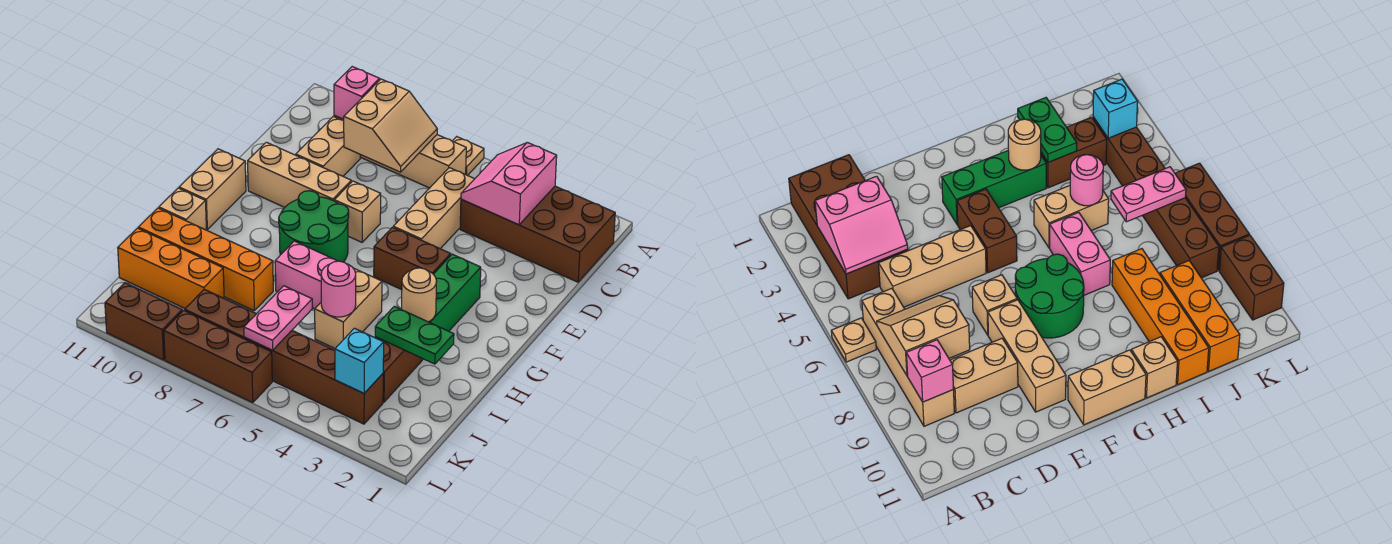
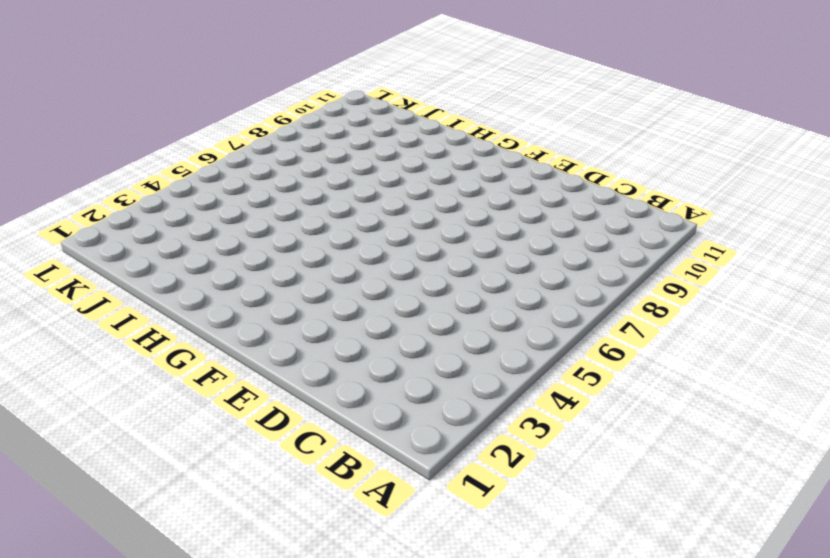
none -> tan plate A6 level 1
none -> brown brick B1:C4 level 1
none -> tan brick B6:B9 level 1

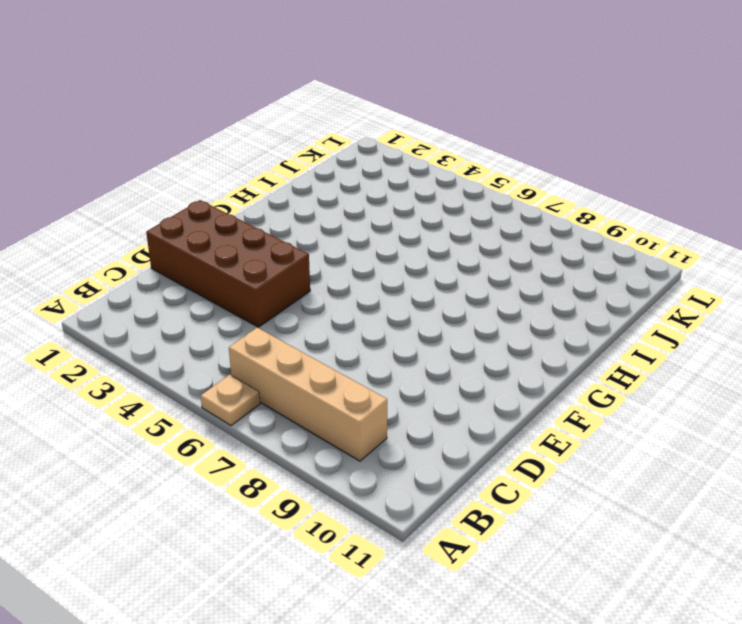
brown brick D1:E4 level 1 -> brown brick B1:C4 level 1
none -> tan brick C5:E5 level 1
none -> tan brick C9:D9 level 1
none -> tan brick E7 level 1

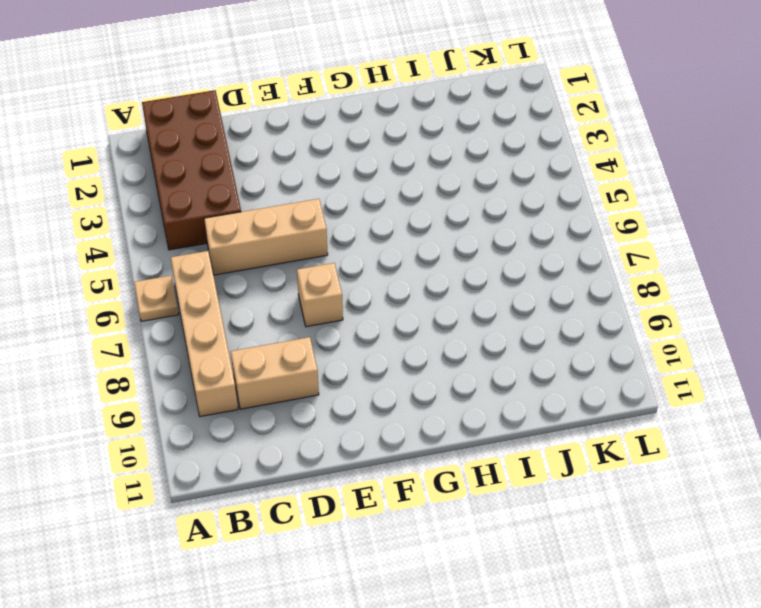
none -> tan brick E8:E10 level 1
none -> green brick F3:H3 level 1
none -> brown brick F4:F5 level 1

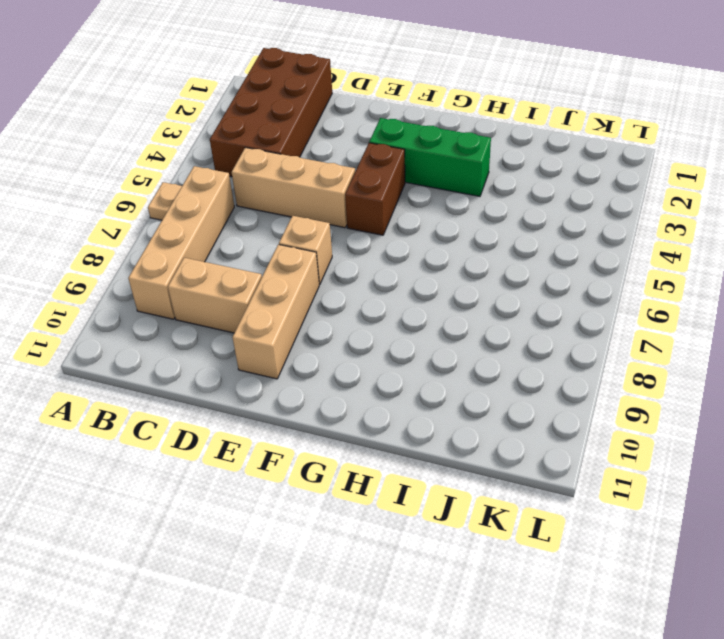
none -> green round brick F7:G8 level 1
none -> tan brick F11:G11 level 1
none -> tan brick H5:I5 level 1

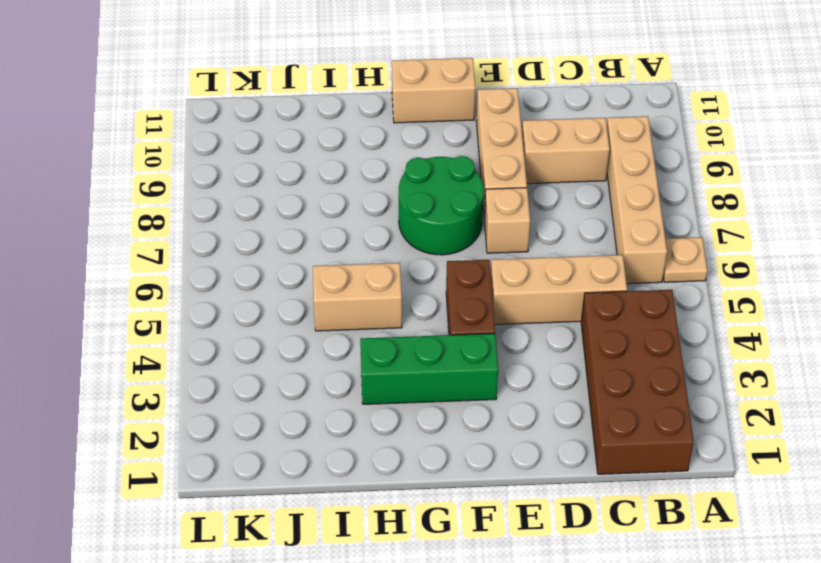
none -> pink brick H6:H7 level 1
none -> tan brick H11 level 1
none -> brown brick I3:J3 level 1

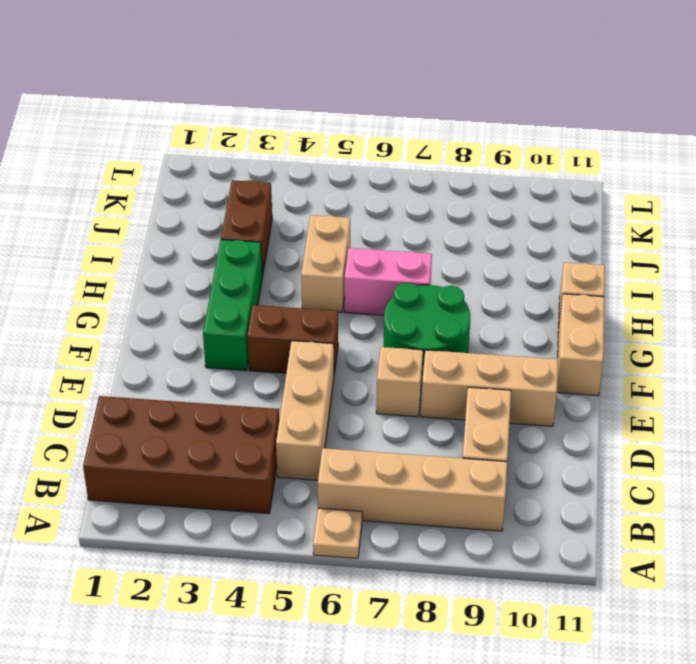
none -> orange brick I8:I11 level 1
none -> orange brick J9:J11 level 1
none -> brown brick K3:K8 level 1

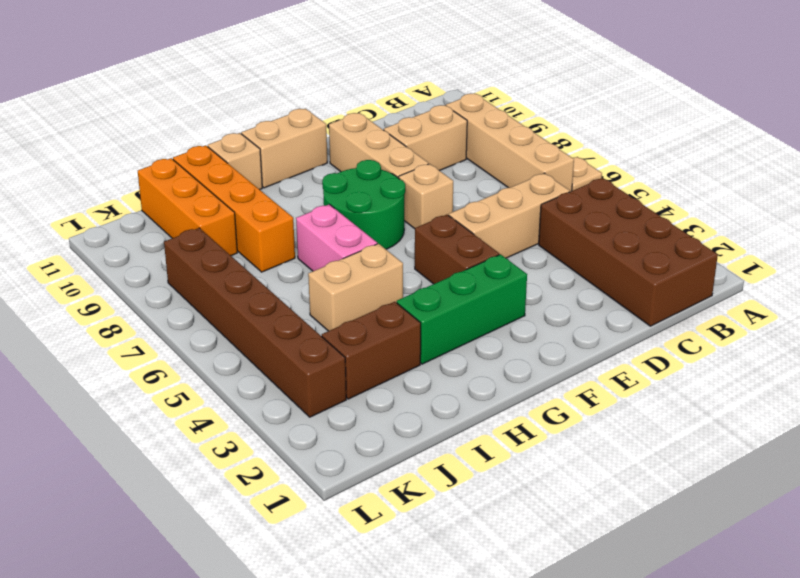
none -> brown brick L6:L8 level 1
none -> brown brick L9:L10 level 1
none -> pink slope B3:C4 level 2 top 3

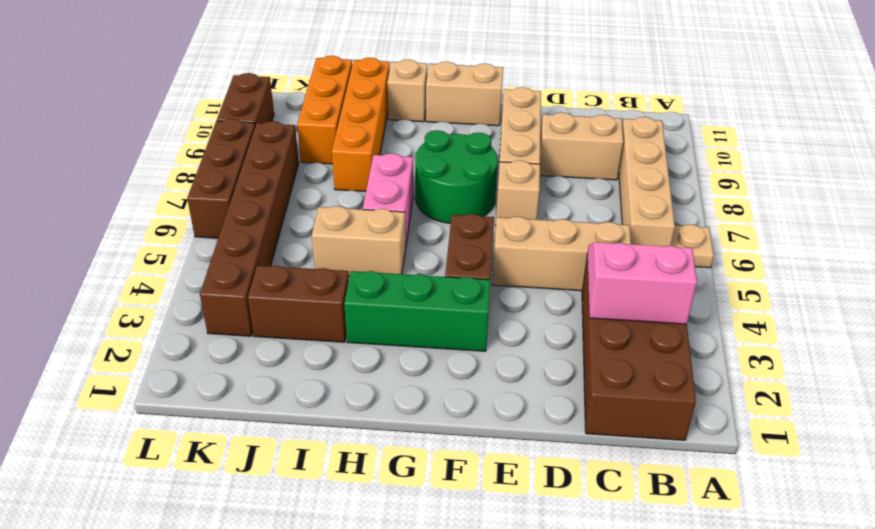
none -> tan slope B7:C8 level 2 top 8
none -> pink brick B9 level 2
none -> tan round brick H3 level 2

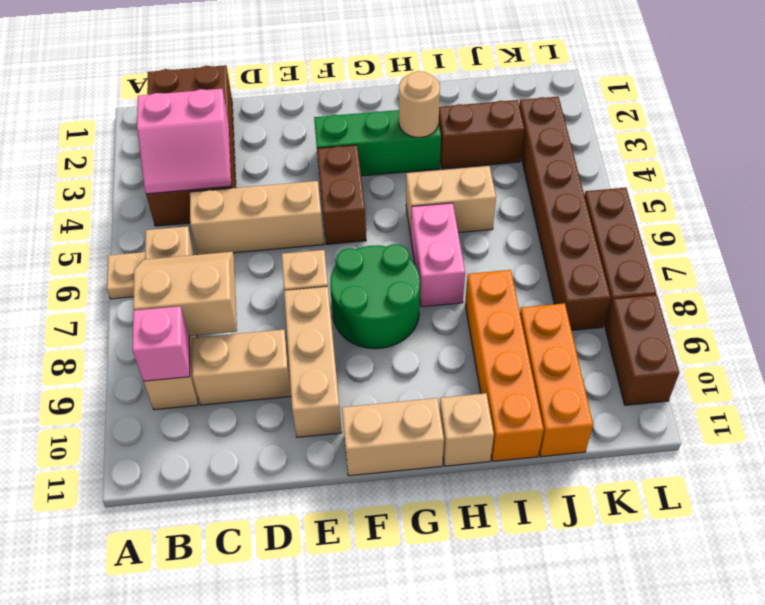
none -> green plate I2:I3 level 2
none -> pink round brick I5 level 2
none -> pink plate J6:K6 level 2

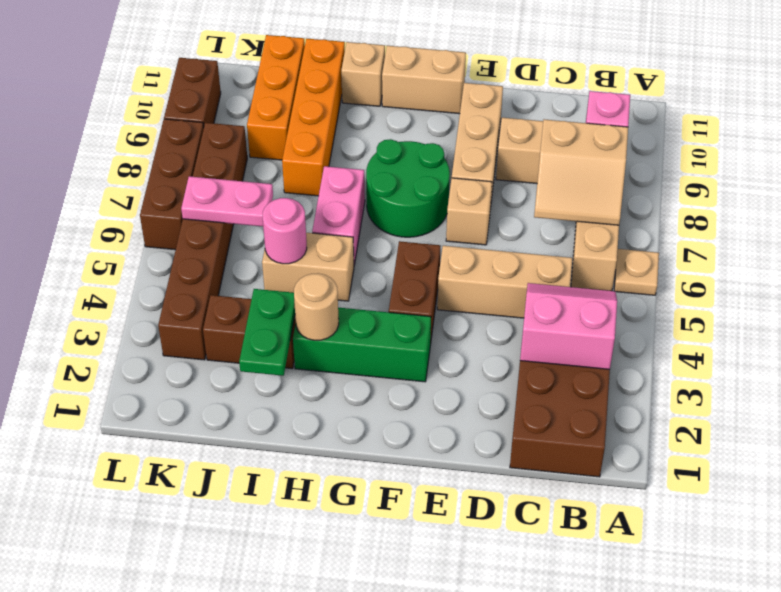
none -> cyan brick K3 level 2

